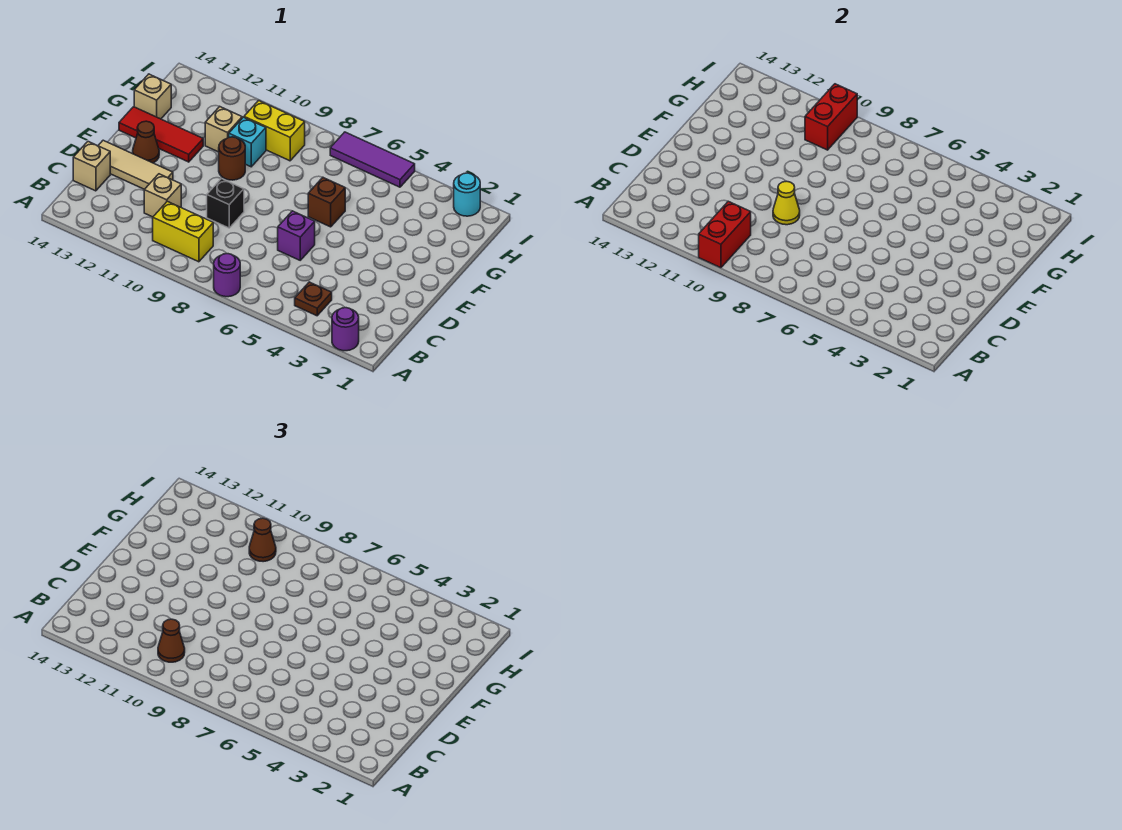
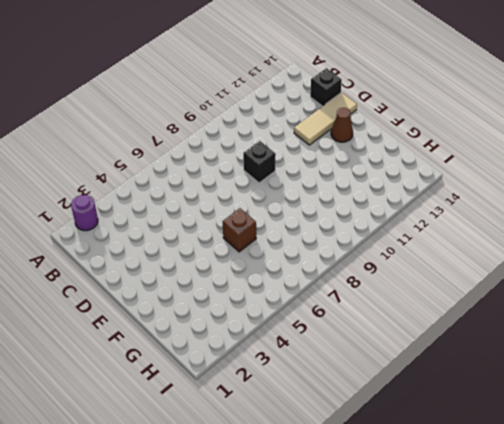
black brick C14 level 1 -> tan brick C14 level 1
none -> purple round brick A7 level 1
none -> brown plate B4 level 1
none -> yellow brick B9:B10 level 1

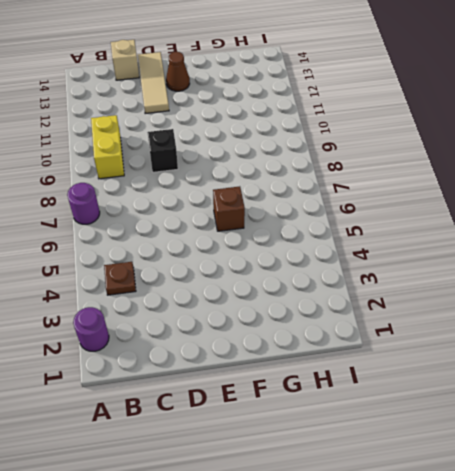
none -> tan brick C11 level 1
none -> purple brick D6 level 1
none -> brown round brick F10 level 1

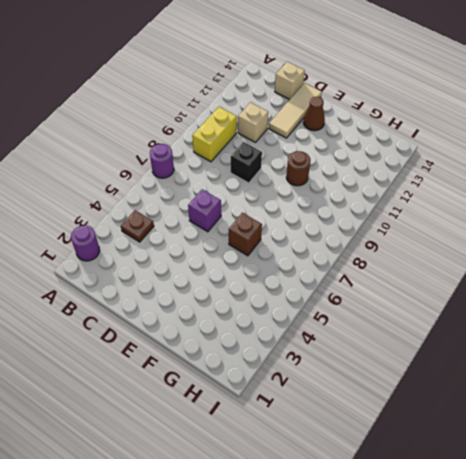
none -> red tile F12:F14 level 1
none -> cyan brick G10 level 1
none -> tan brick G11 level 1

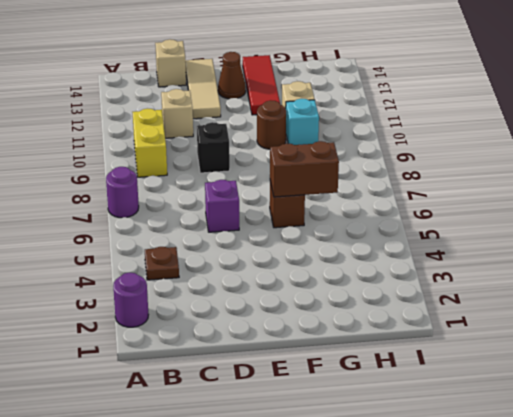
brown brick F6:G6 level 2 -> none
none -> tan brick G14 level 1
none -> yellow brick H9:H10 level 1
none -> cyan round brick I2 level 1

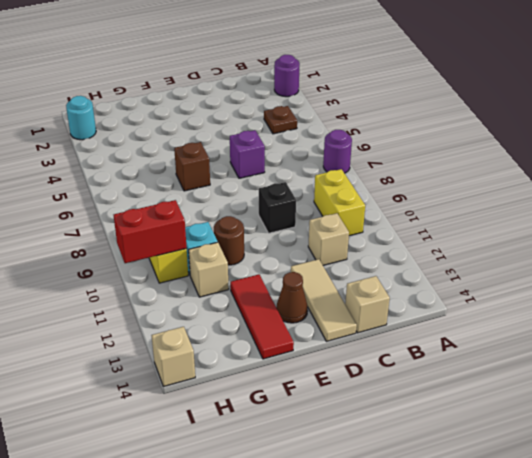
tan brick I14 level 1 -> tan brick G14 level 1
none -> purple tile I5:I7 level 1
none -> red brick A10:B10 level 2
none -> yellow cone D9 level 2

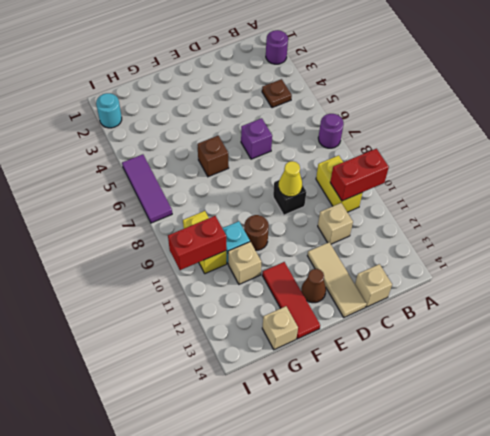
none -> brown cone B10 level 3
none -> brown cone H10 level 3

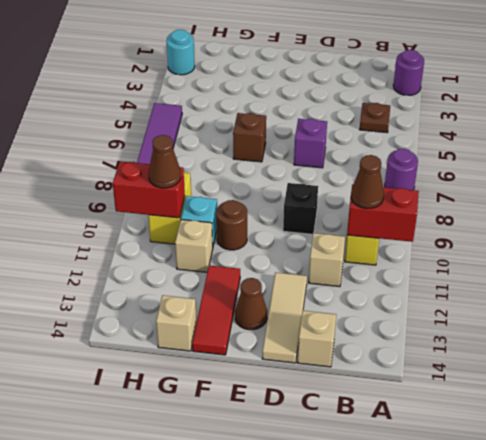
none -> yellow cone D9 level 2

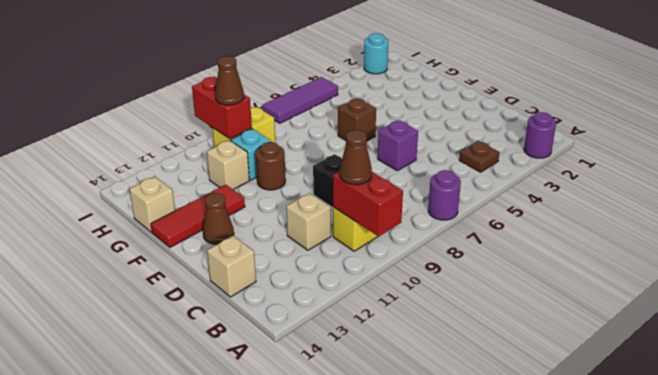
none -> tan tile D12:D14 level 1
none -> yellow cone D9 level 2

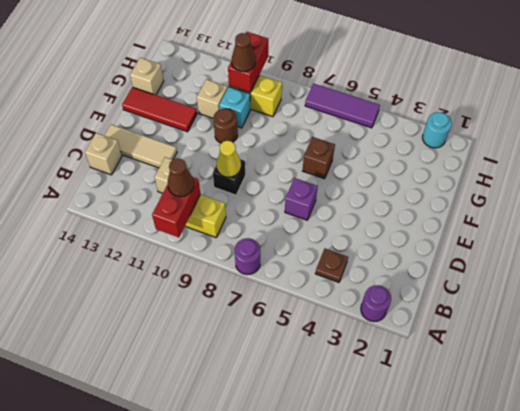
none -> brown cone E13 level 1

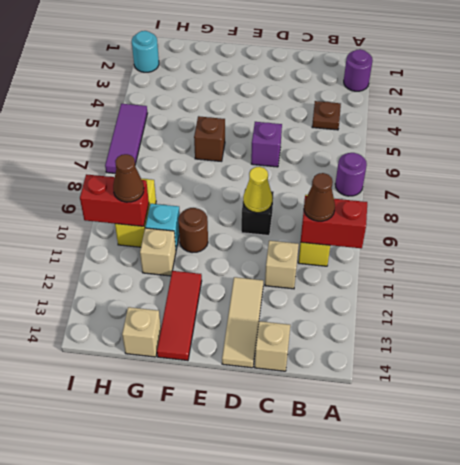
none -> brown cone E13 level 1

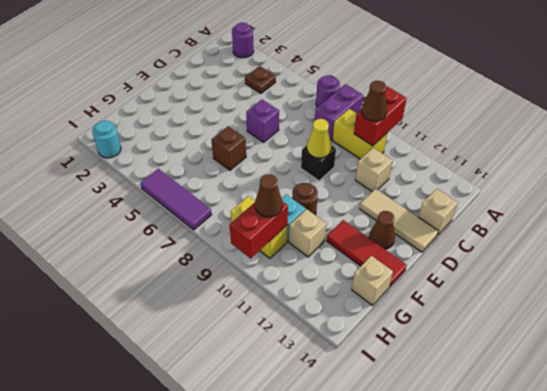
purple brick A8:B8 level 1 -> none

